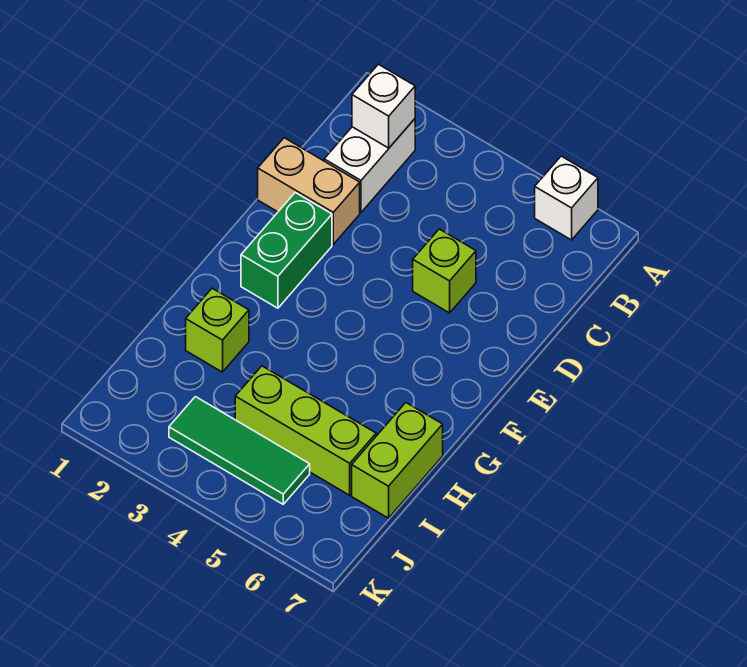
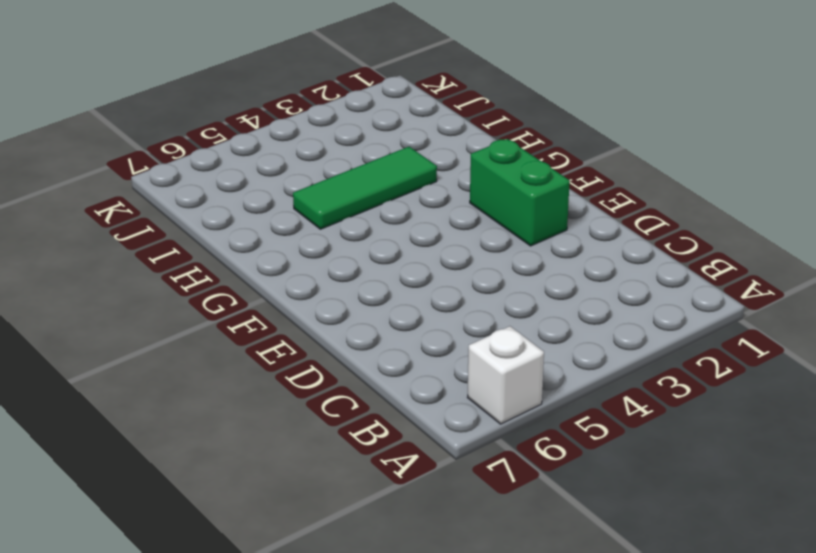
green tile H3:H5 level 1 -> green tile J3:J5 level 1
none -> white brick B2:C2 level 1
none -> tan brick D1:D2 level 1

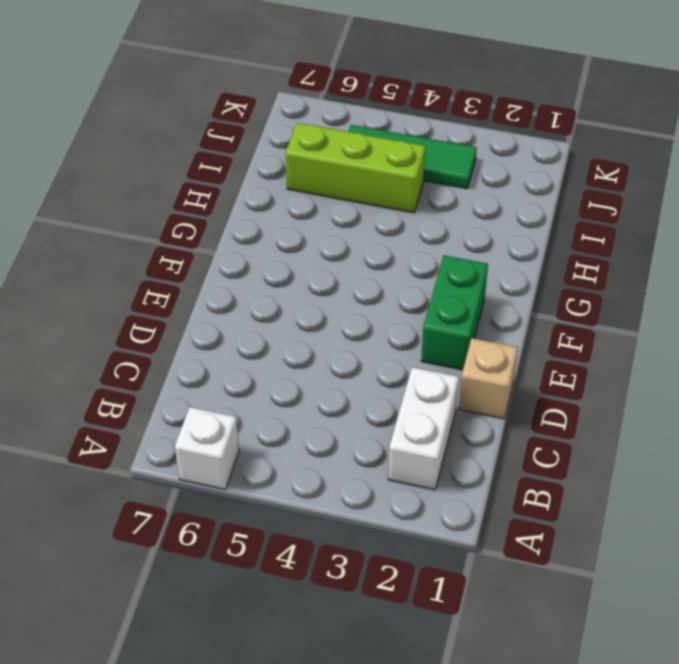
tan brick D1 level 1 -> tan brick D1:D2 level 1
none -> lime brick D5 level 1
none -> lime brick H2 level 1

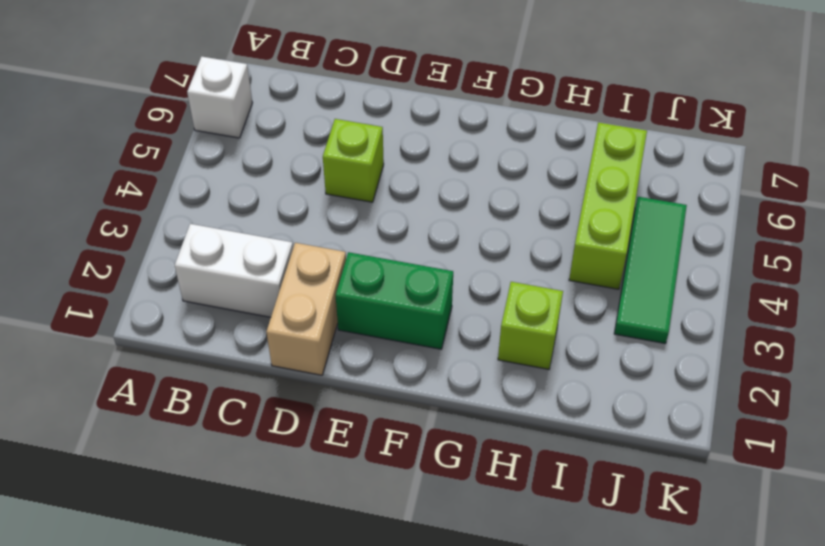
none -> lime brick H7:I7 level 1
none -> white brick B2 level 2

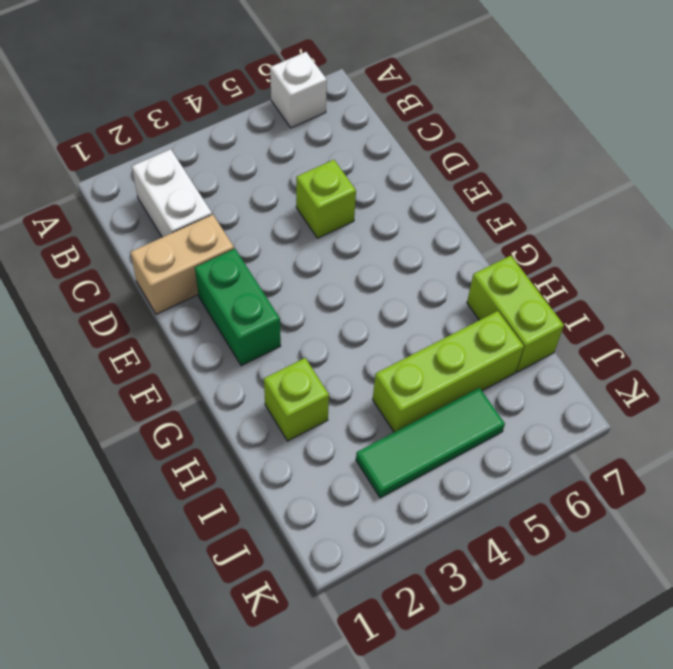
none -> white brick B2 level 2

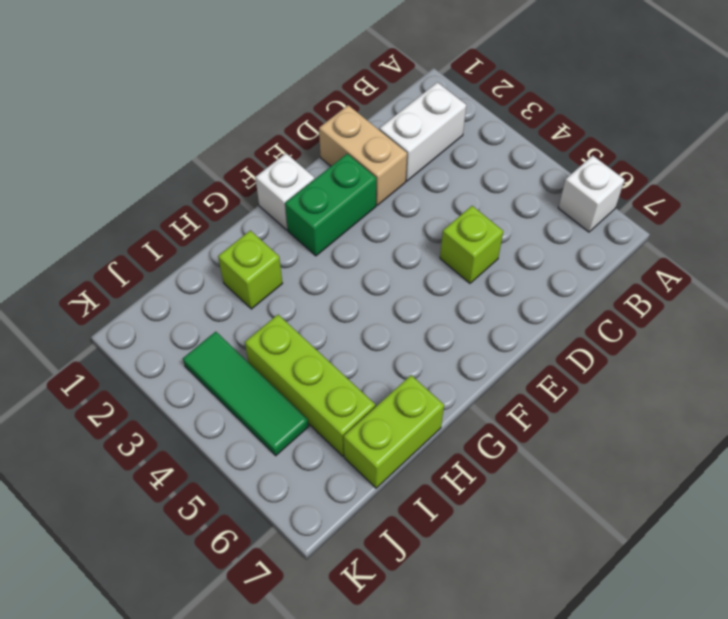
white brick F1 level 1 -> white brick B2 level 2

